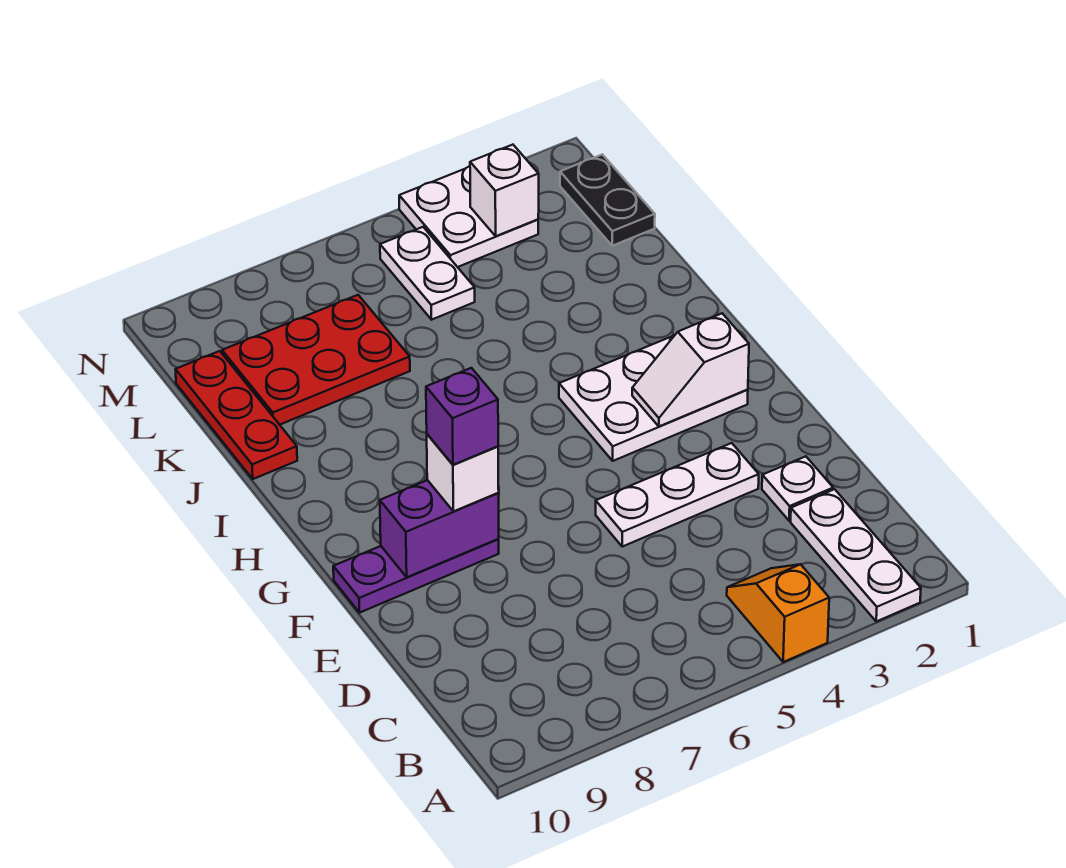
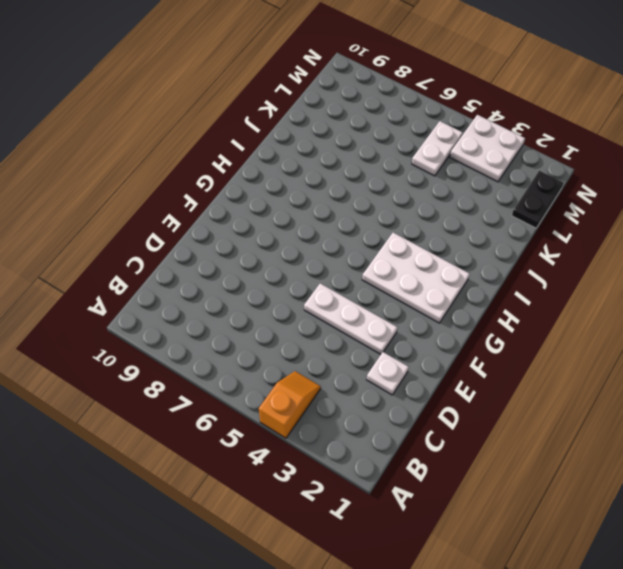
none -> white plate A2:C2 level 1
none -> purple plate F8:F10 level 1
none -> red plate J10:L10 level 1

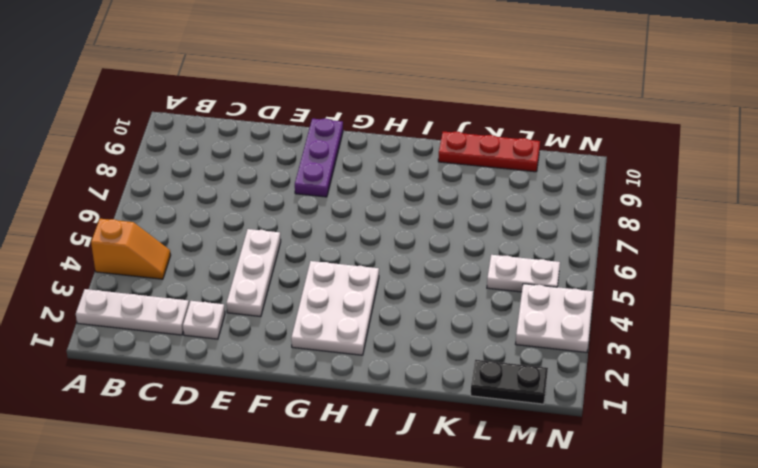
none -> red plate K7:L9 level 1
none -> purple brick F8:F9 level 2
none -> white slope G2:G3 level 2 top 2

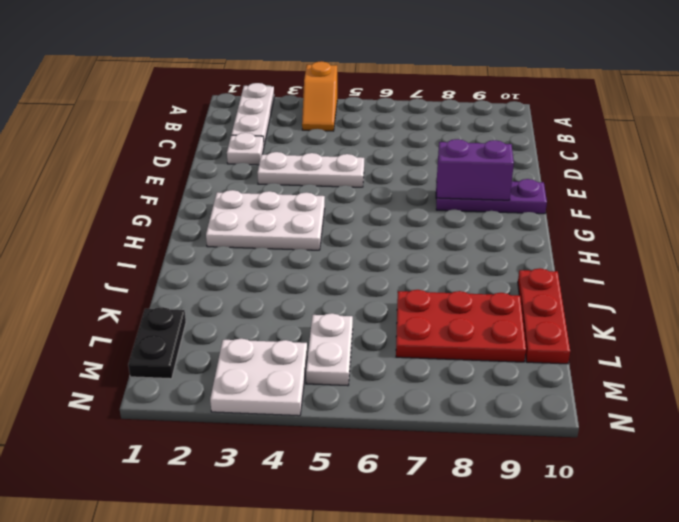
none -> white slope G2:G3 level 2 top 2
none -> white brick M3 level 2
none -> white brick F8 level 3

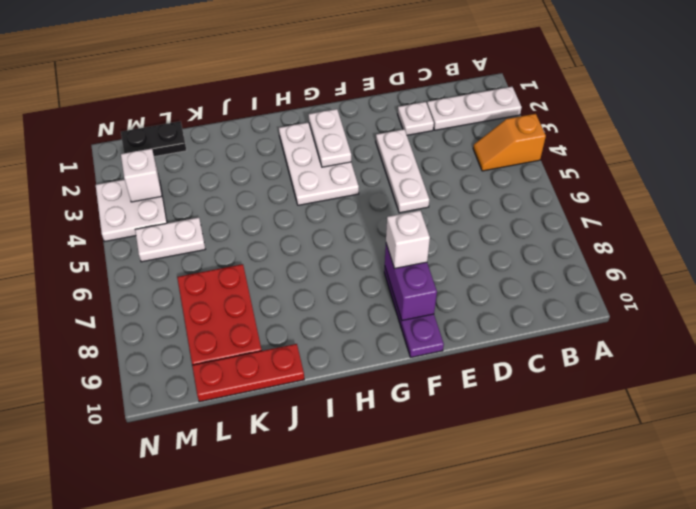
white plate G2:G3 level 2 -> white slope G2:G3 level 2 top 2
none -> purple brick F8 level 4

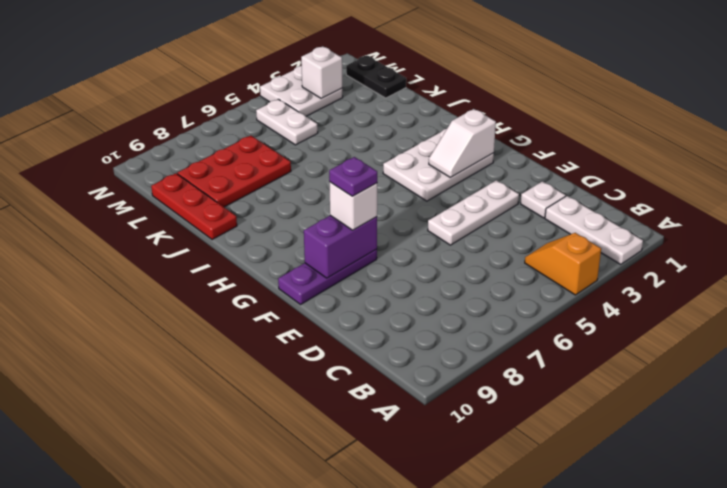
purple plate F8 level 4 -> purple brick F8 level 4

